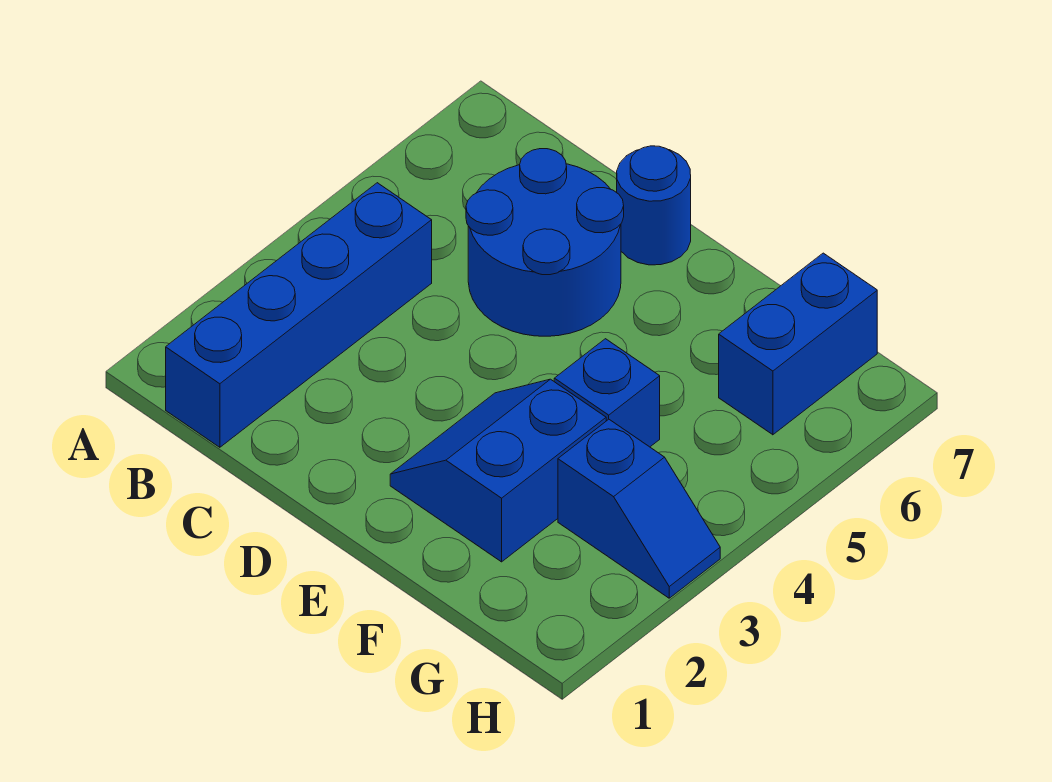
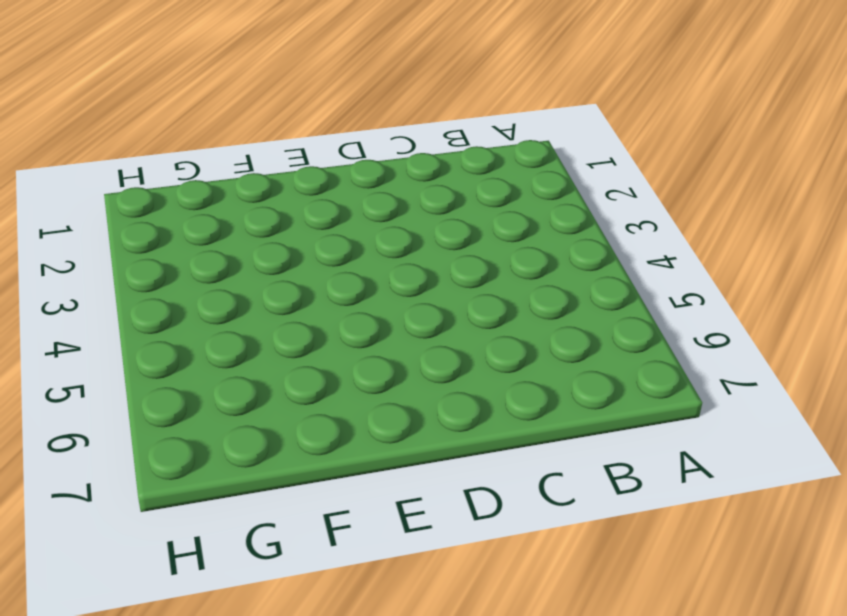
none -> blue brick B1:B4 level 1
none -> blue round brick C5:D6 level 1

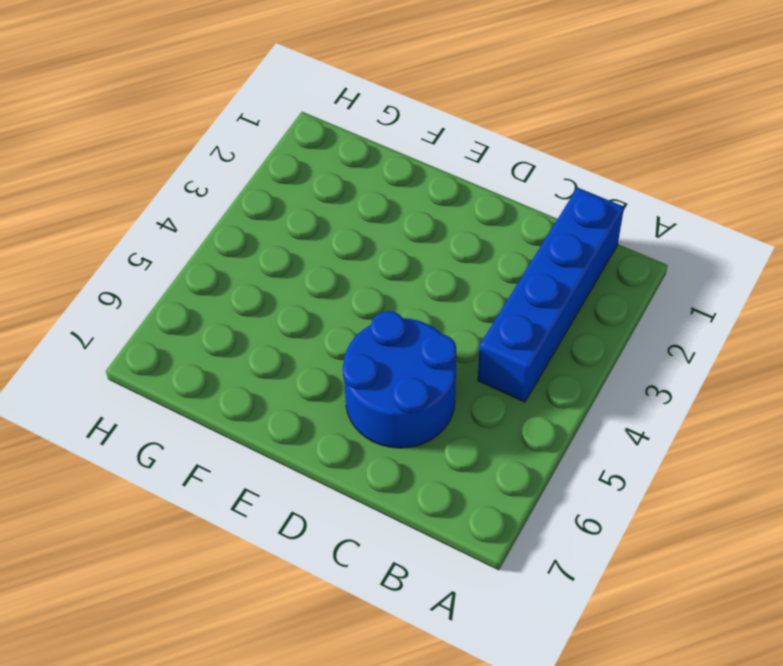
none -> blue round brick D7 level 1
none -> blue slope E2:F3 level 1 top F

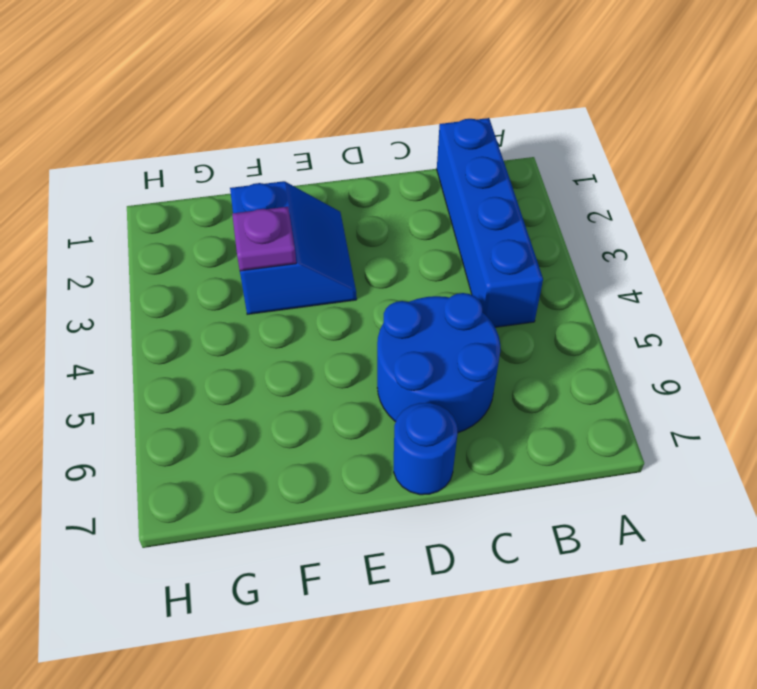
purple plate F3 level 2 -> none
none -> blue brick F4 level 1
none -> blue slope G3:H3 level 1 top G

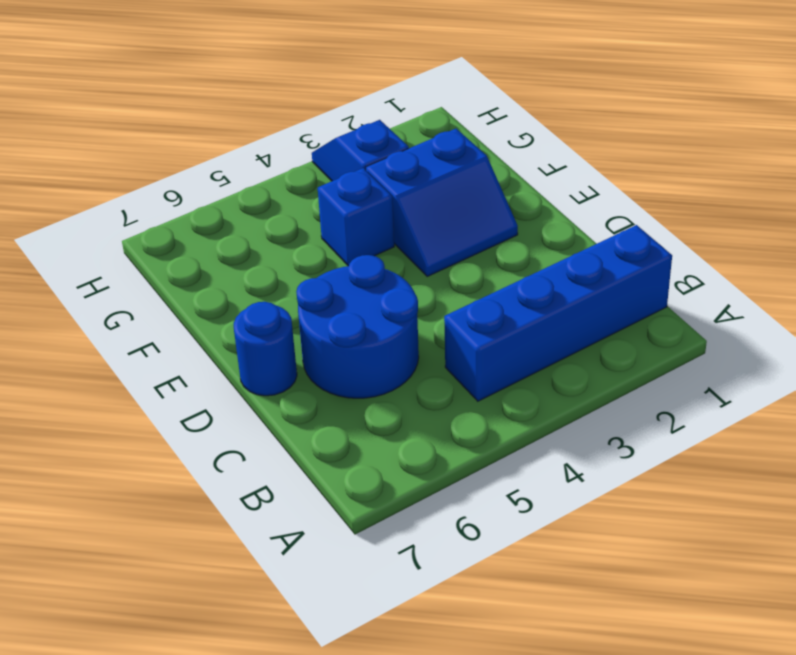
none -> blue brick G6:G7 level 1

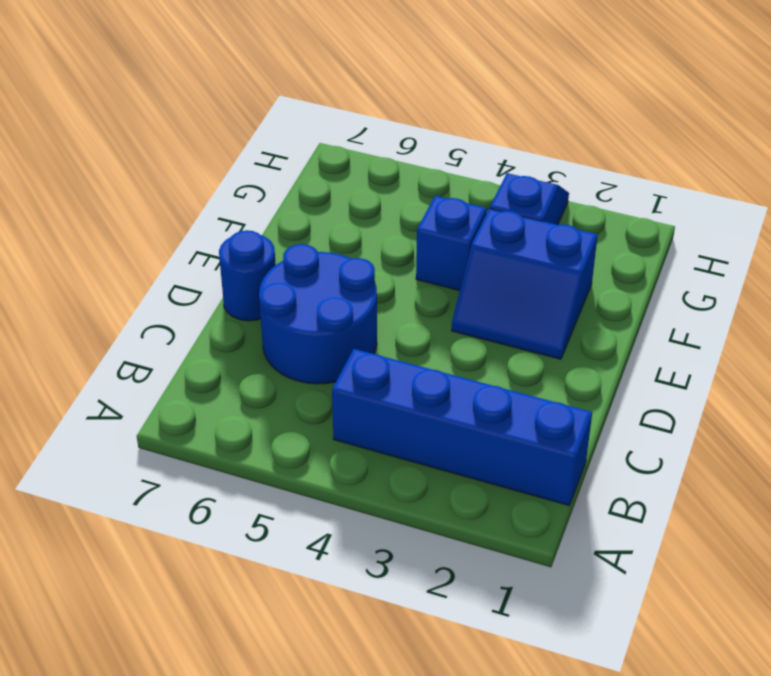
none -> blue brick G6:G7 level 1

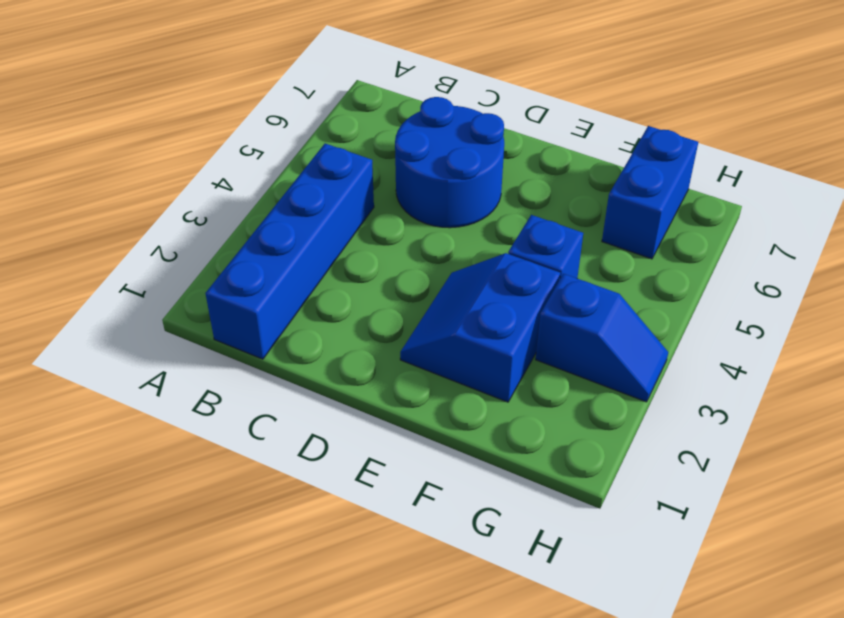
none -> blue round brick D7 level 1

